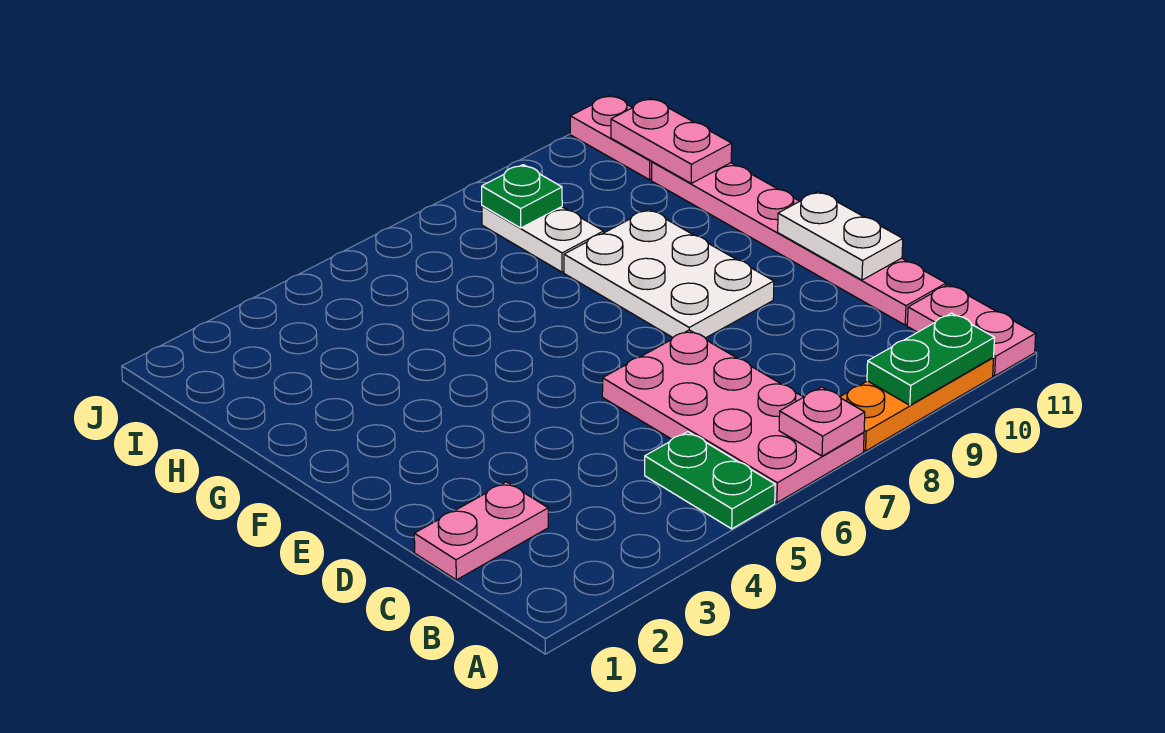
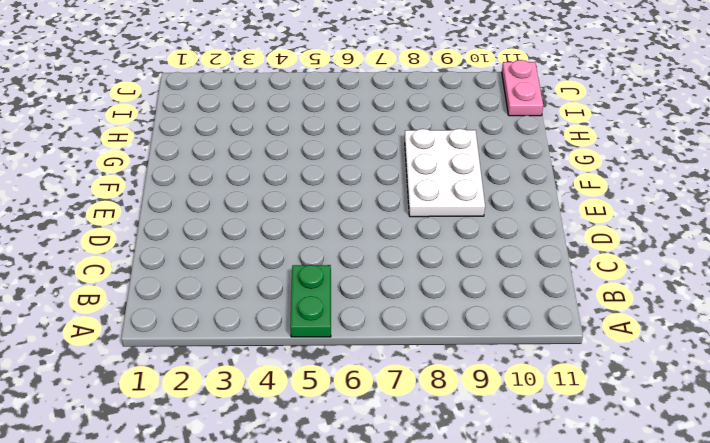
none -> pink plate A6:D7 level 1
none -> orange plate A8:A10 level 1
none -> pink plate A11:B11 level 1

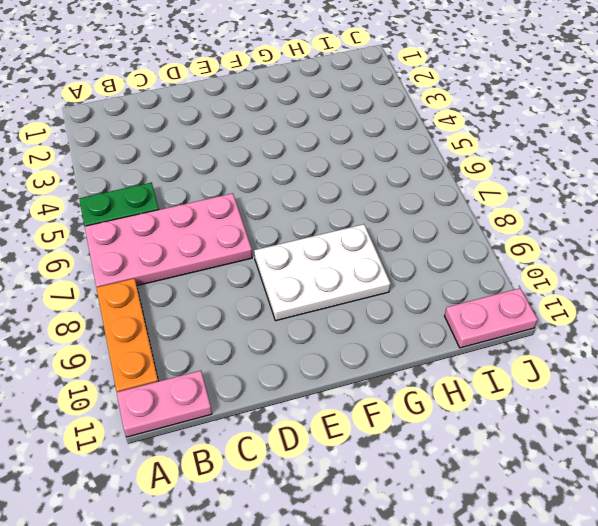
none -> pink plate C1:C2 level 1
none -> pink plate C11:H11 level 1
none -> white plate H8:I8 level 1

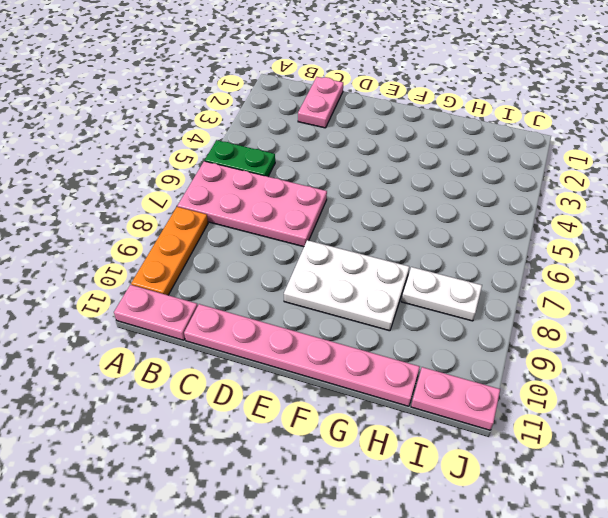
none -> pink plate A7 level 2
none -> green plate A9:A10 level 2
none -> white plate D11:E11 level 2

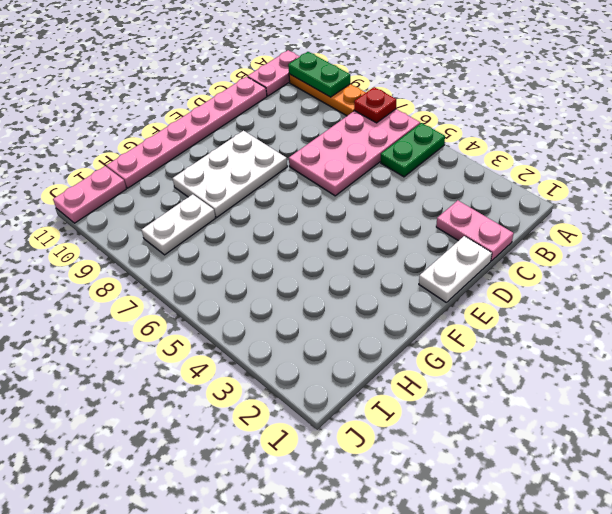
red plate A7 level 2 -> pink plate A7 level 2
white plate D1:E1 level 1 -> white plate D11:E11 level 2
none -> pink plate H11:I11 level 2
none -> green plate I8 level 2

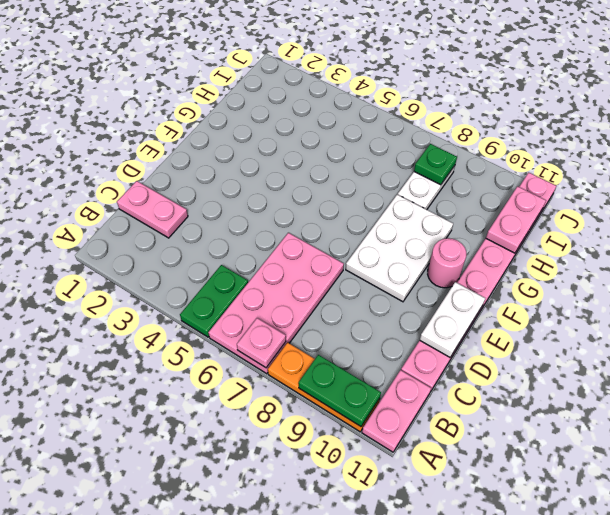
pink round brick F10 level 1 -> none

